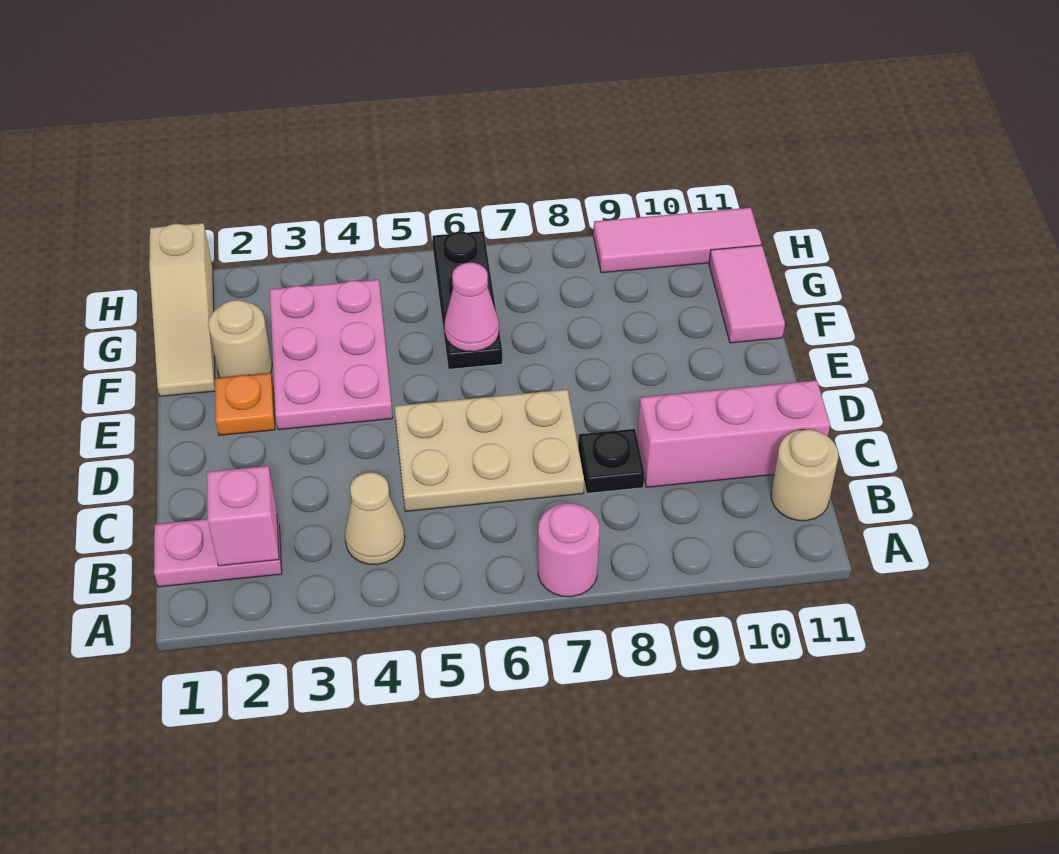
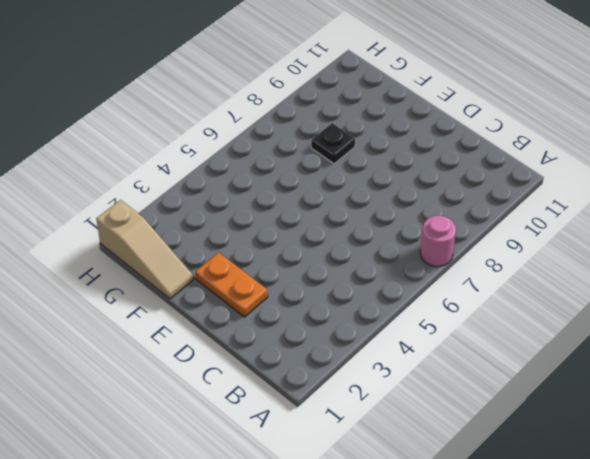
orange plate D2:E2 level 1 -> orange plate E2 level 1
black plate F8 level 1 -> black plate C8 level 1
none -> pink plate B1:B2 level 1
none -> tan cone B4 level 1
none -> tan round brick B11 level 1

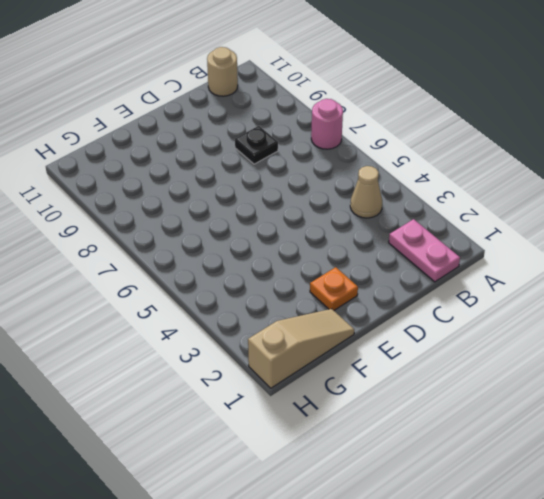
none -> tan plate C5:D7 level 1
none -> pink brick C9:C11 level 1
none -> pink plate E3:G4 level 1

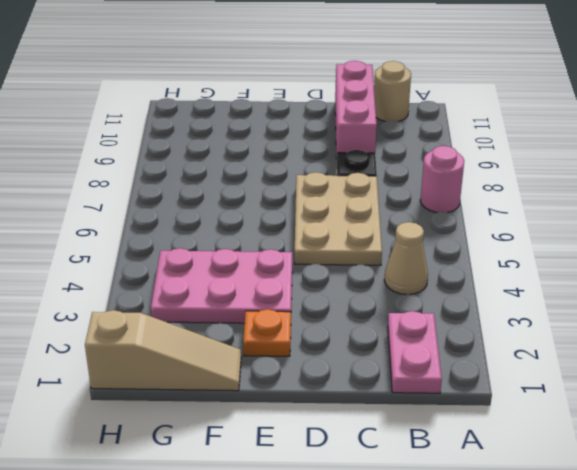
none -> tan round brick F2 level 1
none -> black plate F6:H6 level 1
none -> pink tile F11:G11 level 1

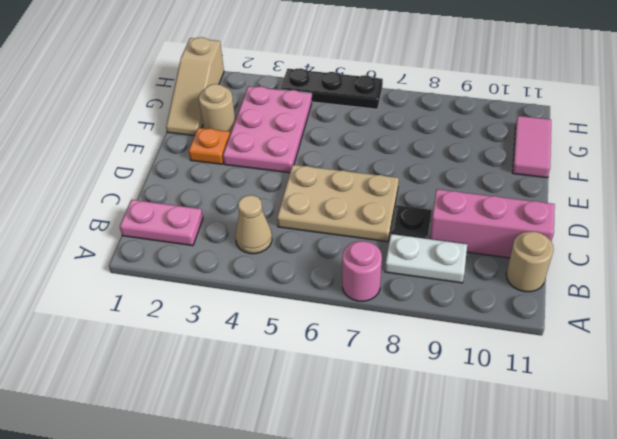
white plate B8:B9 level 1 -> none
black plate H4:H6 level 1 -> black plate F6:H6 level 1
none -> pink tile H9:H11 level 1
none -> pink brick B2 level 2
none -> pink cone F6 level 2

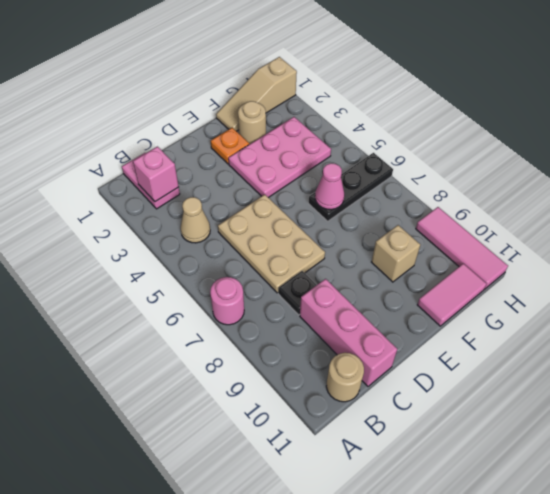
tan brick F9 level 1 -> none

